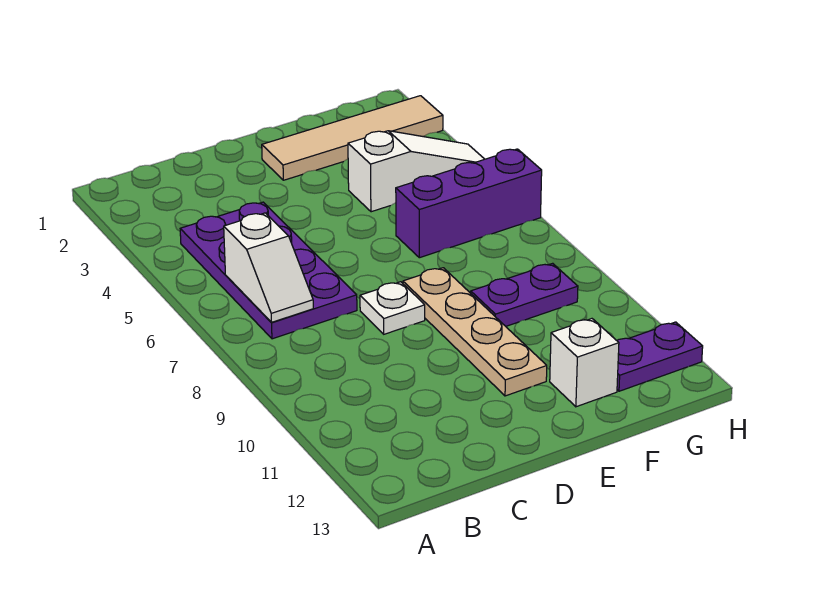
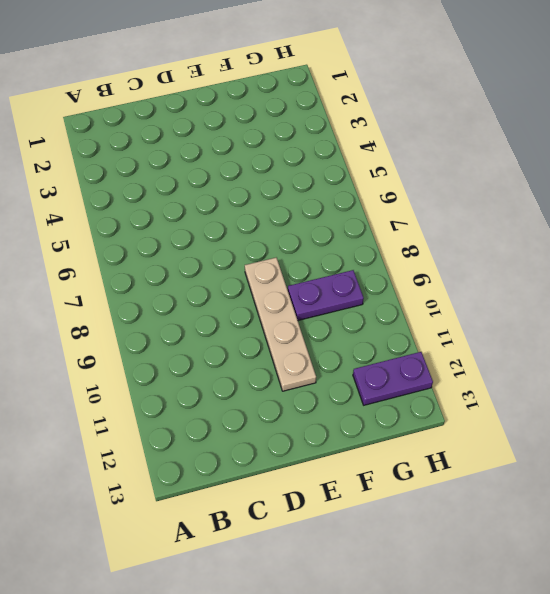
none -> purple plate B4:C7 level 1
none -> white plate D8 level 1

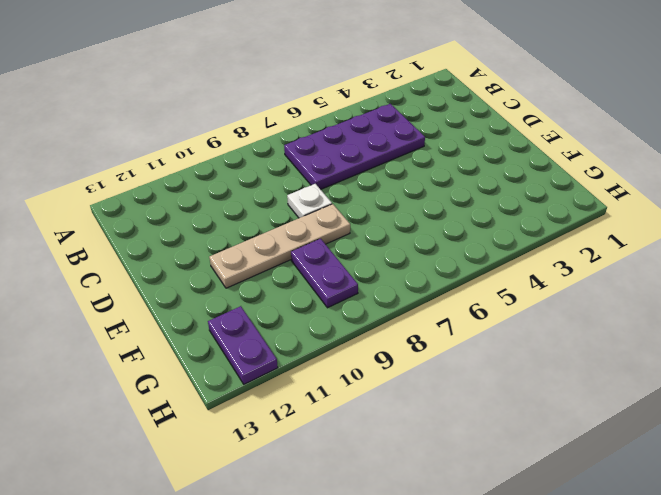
none -> tan tile E2:H2 level 1
none -> white slope F4:H4 level 1 top F

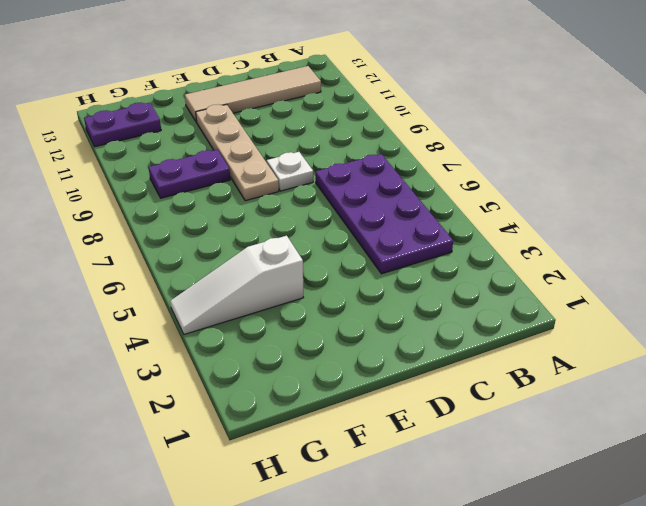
tan tile B12:E12 level 1 -> tan tile E2:H2 level 1
none -> purple brick F6:H6 level 1
none -> white brick F12 level 1

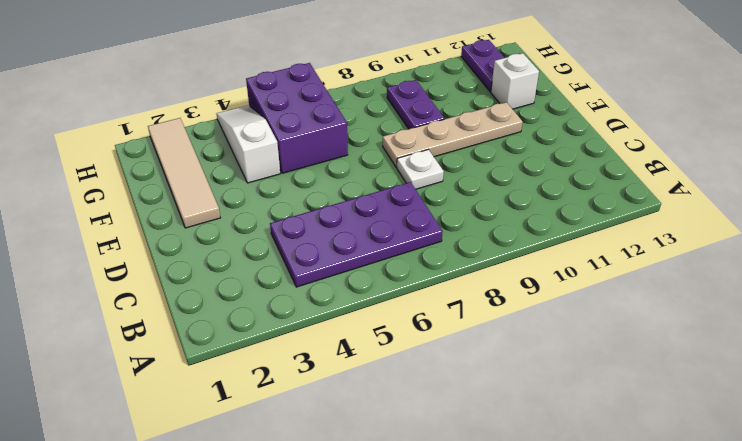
purple brick F5:H6 level 1 -> purple brick F6:H6 level 1
none -> white slope B6:B7 level 2 top 6

